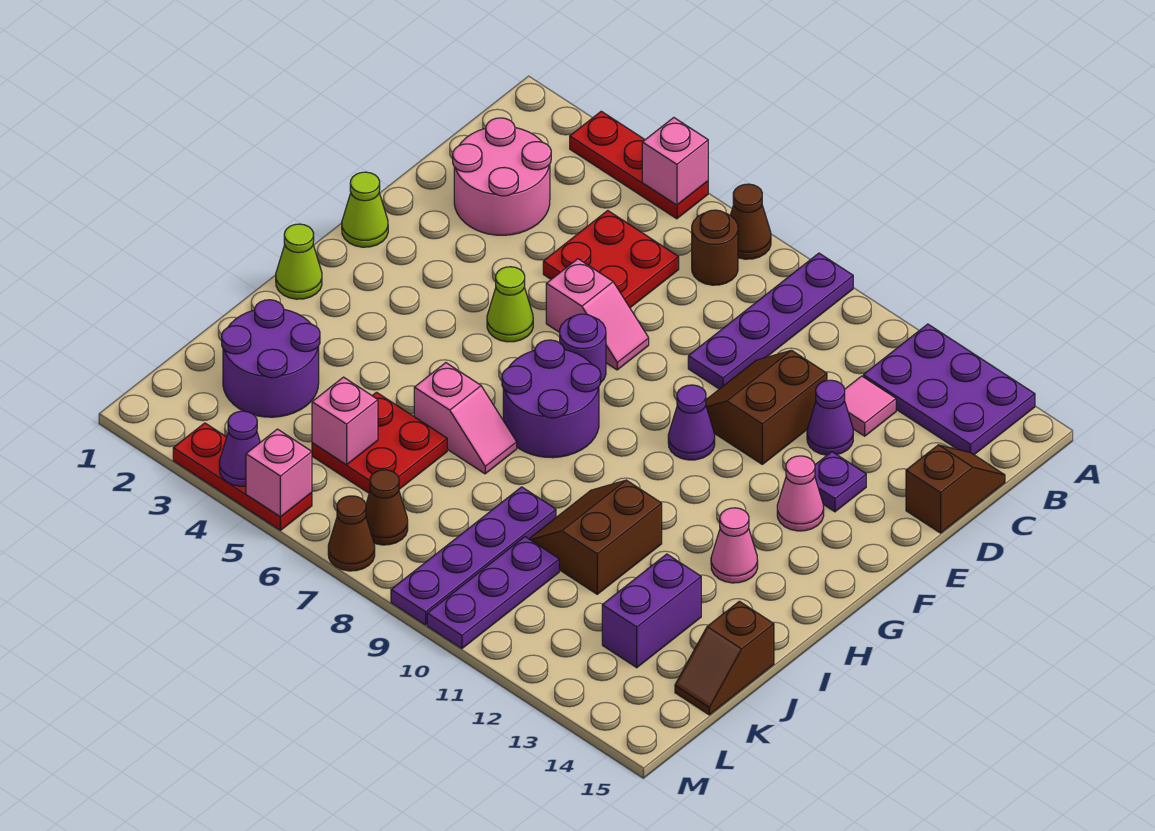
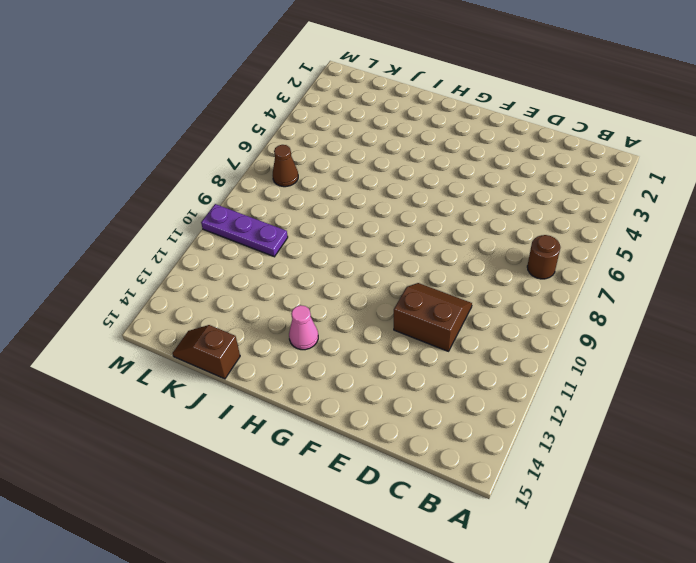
none -> red plate A3:A5 level 1
none -> brown cone A7 level 1
none -> purple plate A9:D9 level 1
none -> purple plate A12:B14 level 1

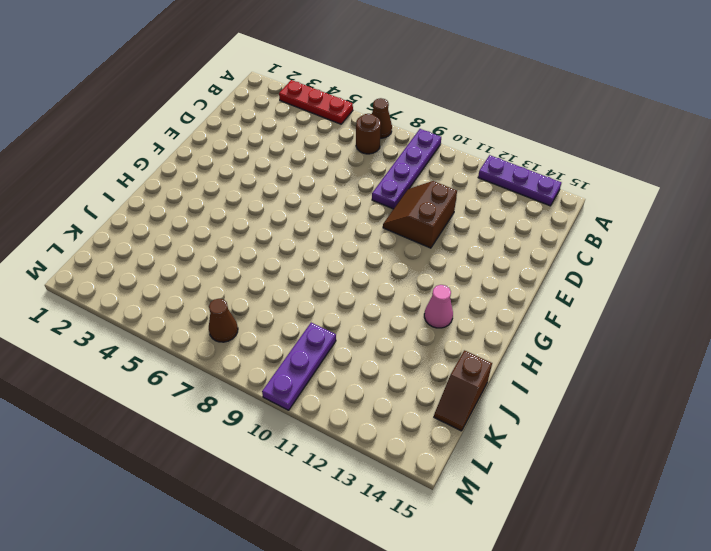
purple plate A12:A14 level 1 -> purple plate A12:B14 level 1
none -> pink round brick C2:D3 level 1
none -> red plate C5:D6 level 1
none -> pink tile C12 level 1
none -> brown slope C15:D15 level 1 top D

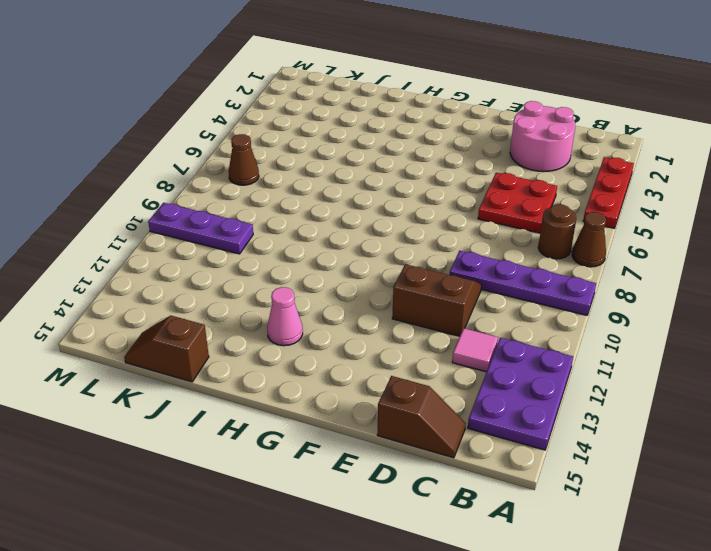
none -> purple cone D12 level 1
none -> pink slope E6:E7 level 1 top 6
none -> purple plate E13 level 1
none -> lime cone F1 level 1

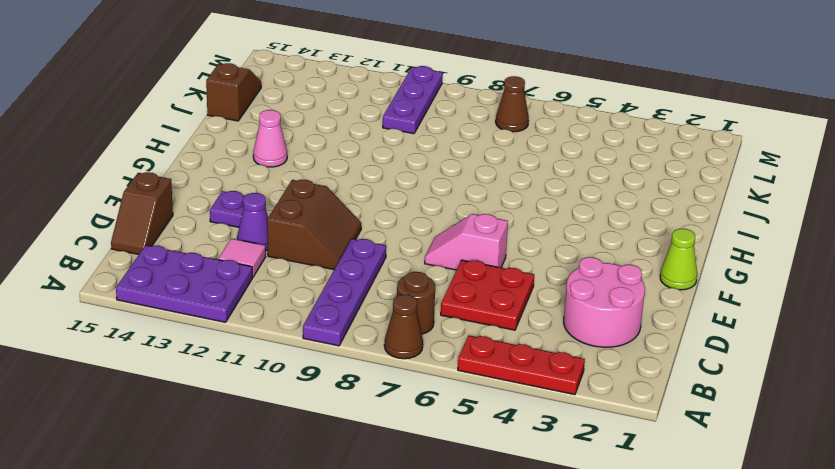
none -> lime cone F5 level 1
none -> purple round brick F7 level 1
none -> purple cone F10 level 1
none -> pink cone F13 level 1

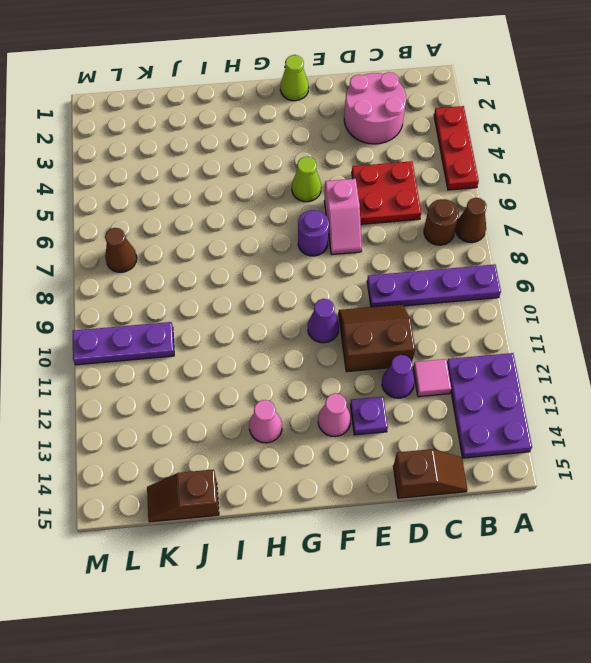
none -> purple round brick G7:H8 level 1
none -> lime cone H1 level 1
none -> pink slope I6:I7 level 1 top 6
none -> brown slope I10:J11 level 1 top 11

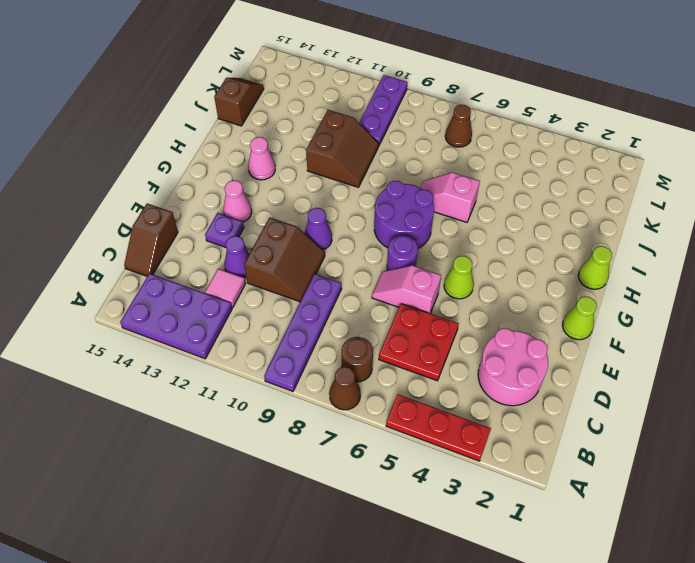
none -> purple round brick J2:K3 level 1
none -> red plate J5:K6 level 1
none -> purple plate J9:M9 level 1
none -> purple brick J13:K13 level 1

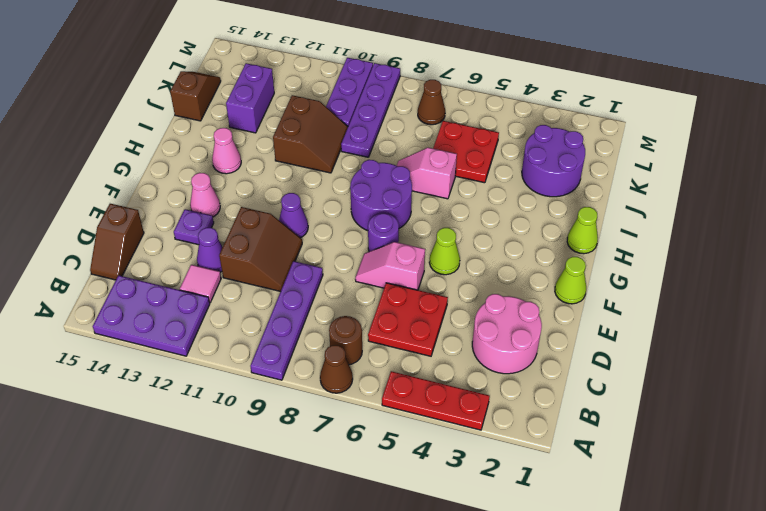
none -> red plate M3:M5 level 1
none -> brown cone M7 level 1
none -> pink brick A5 level 2
none -> pink brick K5 level 2

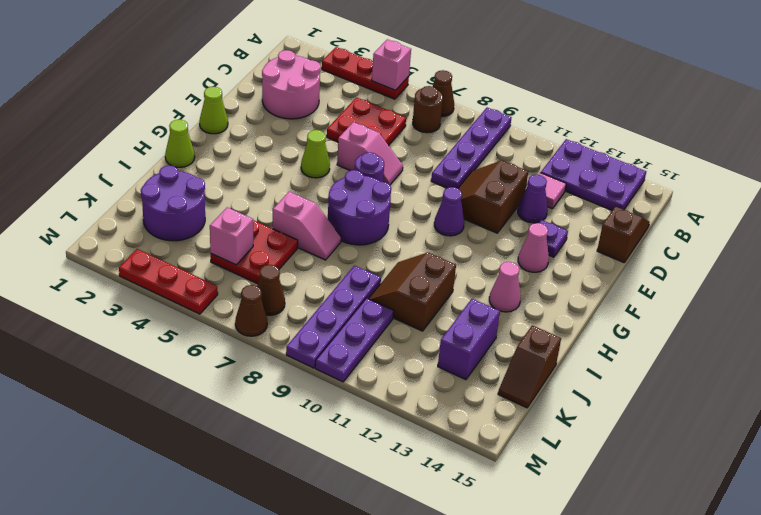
none -> purple cone M4 level 2
none -> pink brick M5 level 2

